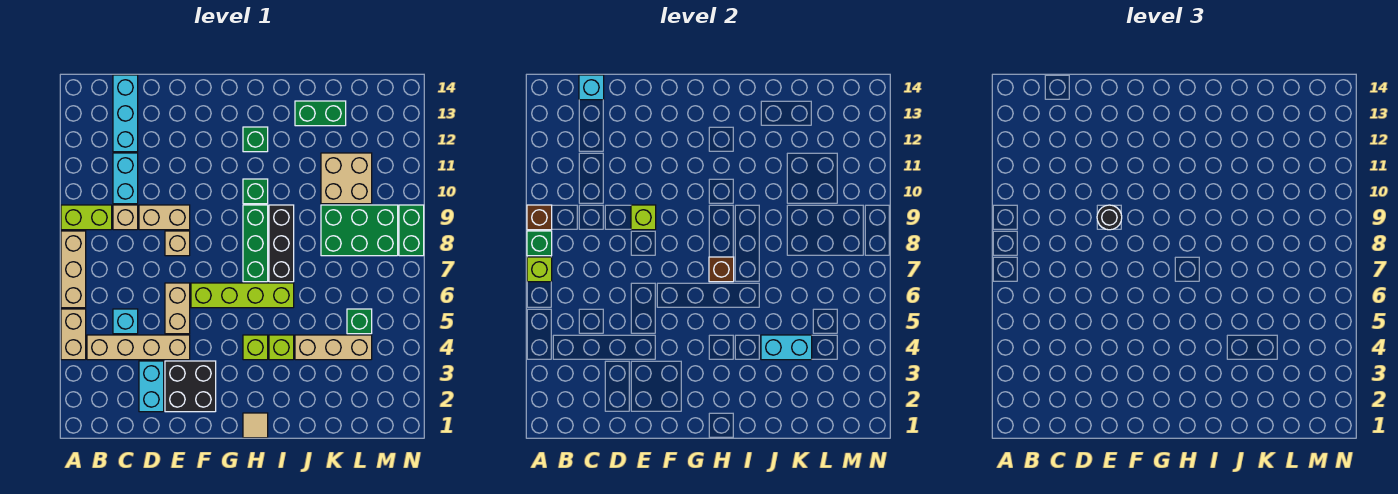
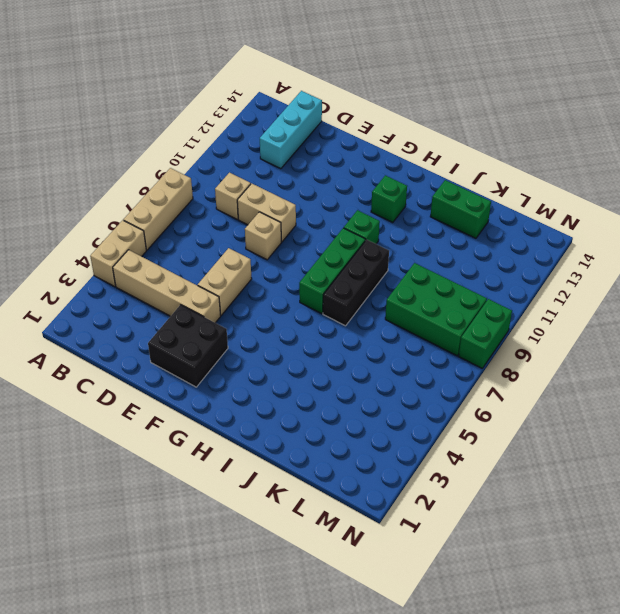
none -> lime brick A9:B9 level 1
none -> cyan brick C5 level 1
none -> cyan brick C10:C11 level 1
none -> cyan brick D2:D3 level 1

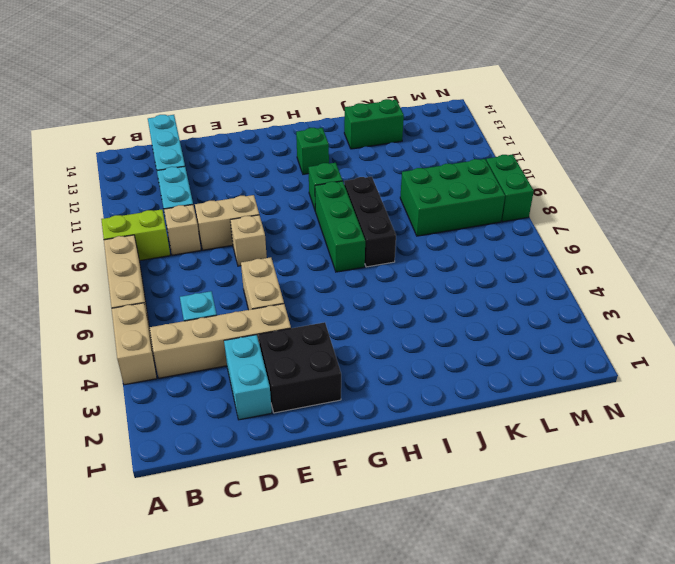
none -> lime brick F6:I6 level 1
none -> tan tile H1 level 1
none -> lime brick H4 level 1
none -> lime brick I4 level 1

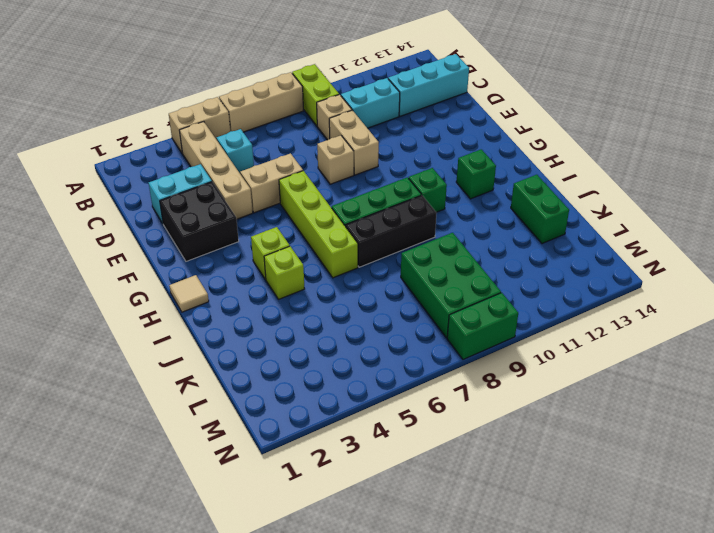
none -> tan brick J4:L4 level 1
none -> tan brick K10:L11 level 1
none -> green brick L5 level 1
none -> lime brick A7 level 2

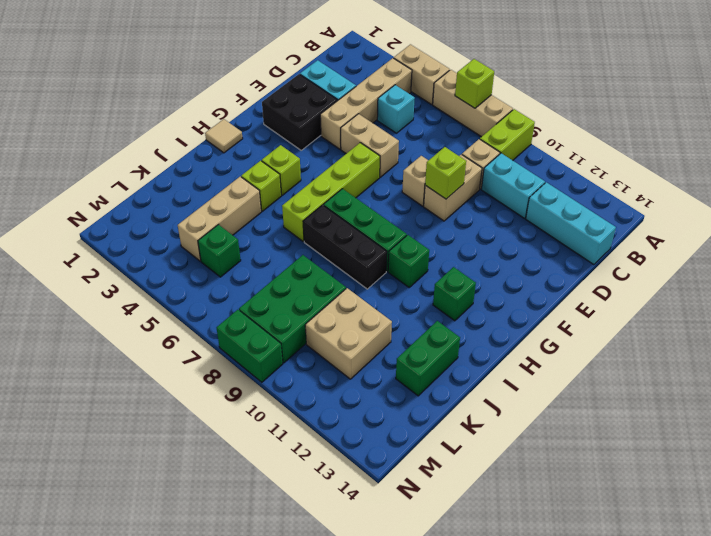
none -> green brick A8 level 2
none -> brown brick A9 level 2
none -> cyan brick C14 level 2
none -> brown brick H7 level 2

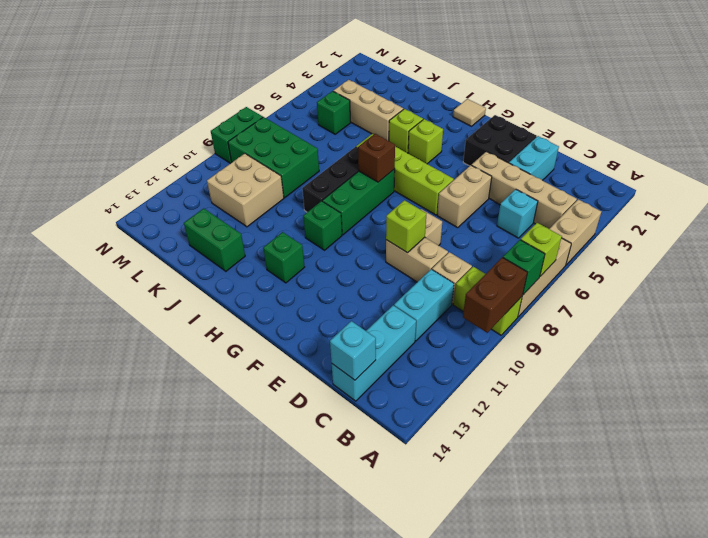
brown brick A9:A10 level 2 -> brown brick A9 level 2
none -> cyan brick J4:K4 level 2
none -> black round brick E9 level 3

